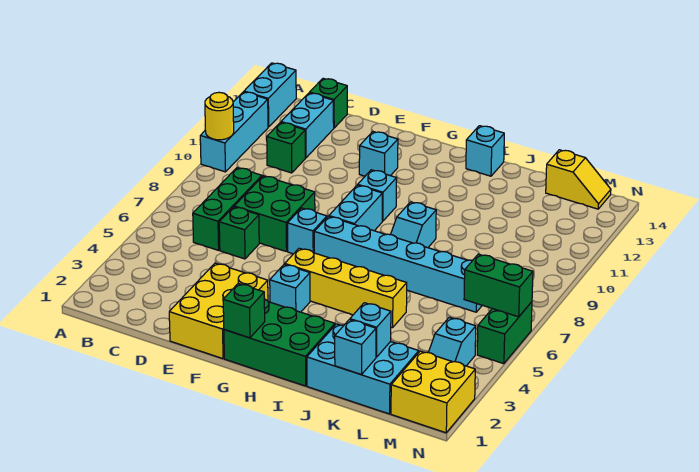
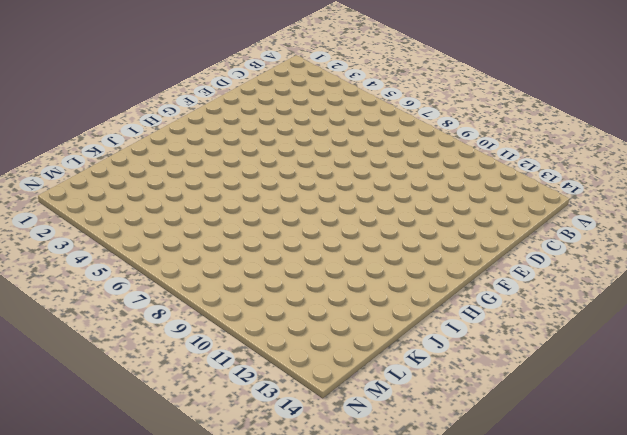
none -> cyan brick A10:A12 level 1
none -> cyan brick A13:A14 level 1
none -> green brick C6:C8 level 1

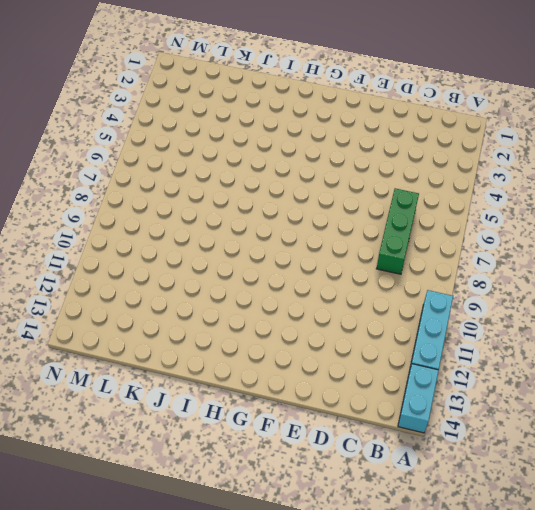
none -> green brick C11 level 1
none -> cyan brick C12:C13 level 1
none -> green brick C14 level 1

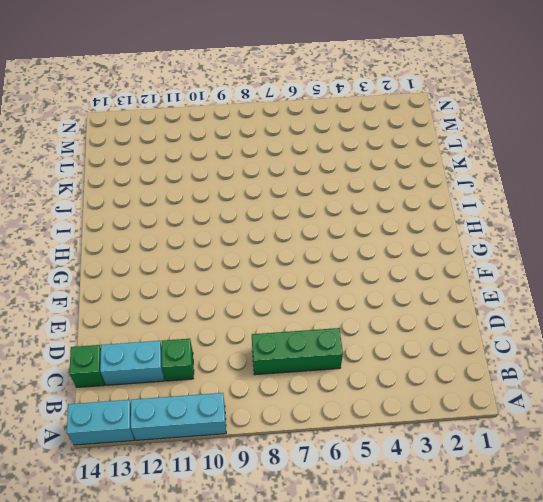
none -> green brick D6 level 1
none -> green brick D7:E8 level 1
none -> yellow brick E1:F3 level 1

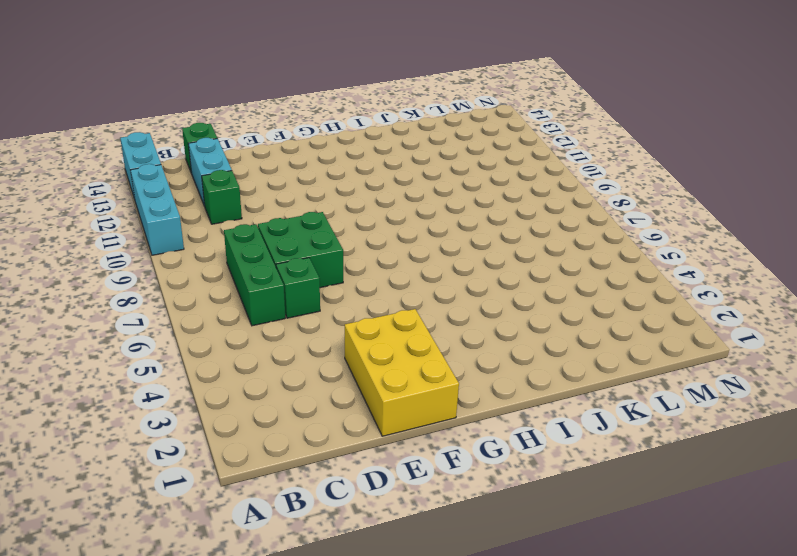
none -> cyan brick F7 level 1
none -> cyan brick F12 level 1
none -> green brick G1:I2 level 1

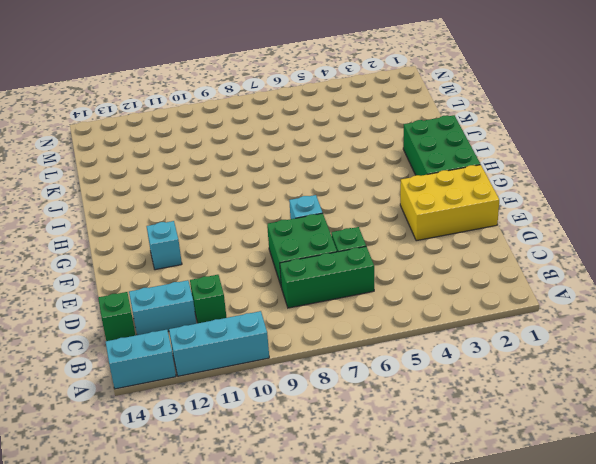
none -> cyan brick G4 level 1
none -> yellow brick G5:J5 level 1
none -> cyan brick G7:L7 level 1

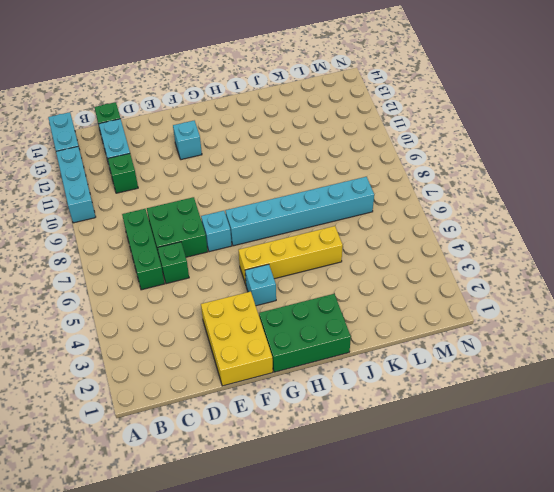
none -> cyan brick G8:G9 level 1
none -> cyan brick G10 level 1
none -> cyan slope I8:I9 level 1 top 9

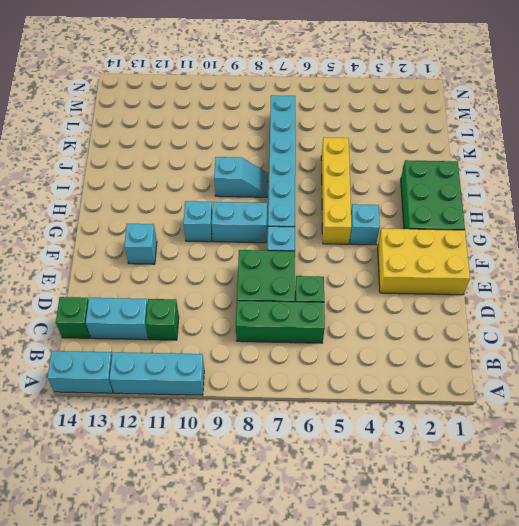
none -> cyan brick I14 level 1
none -> cyan brick J1:L2 level 1
none -> yellow slope L14:M14 level 1 top L

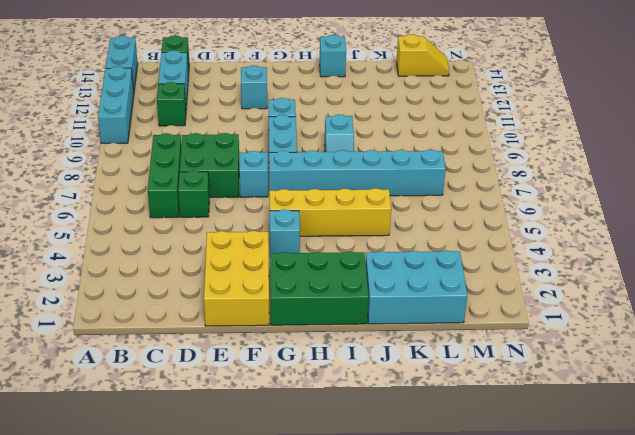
none -> yellow brick M1:N2 level 1
none -> cyan slope M3:M4 level 1 top 4
none -> green brick N5:N6 level 1

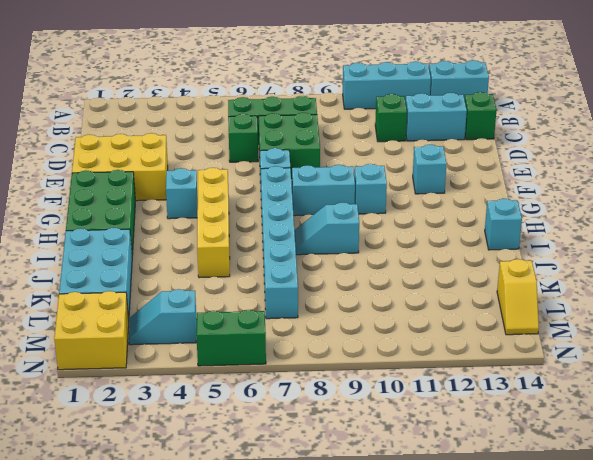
none -> yellow round brick A10 level 2
none -> green brick G1 level 2
none -> cyan brick K1 level 2

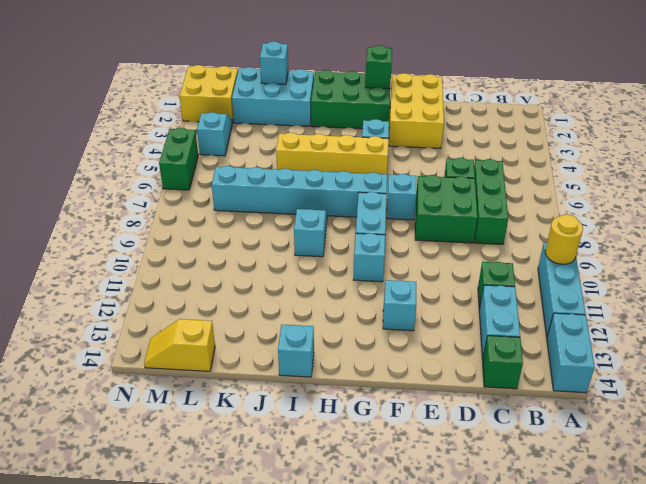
none -> cyan brick K2 level 2
none -> green brick M6:N6 level 2

